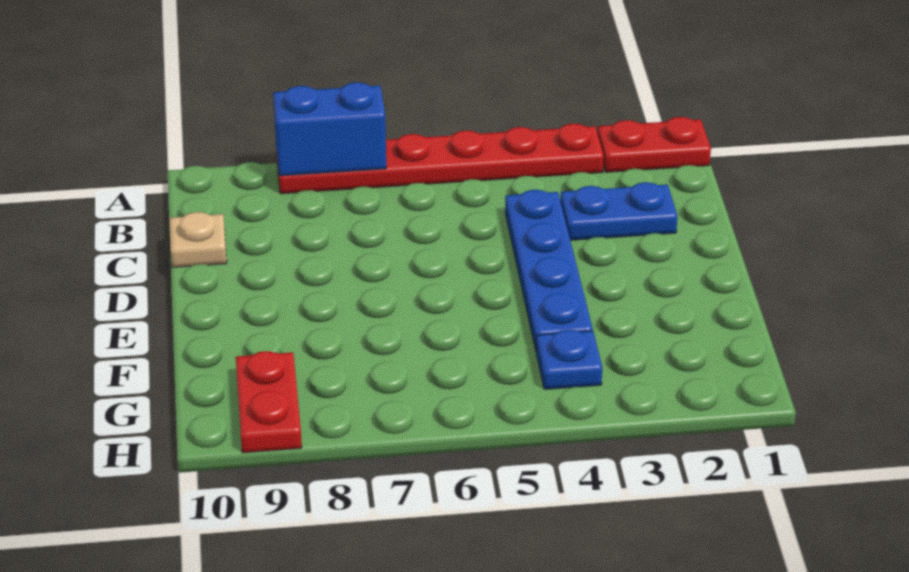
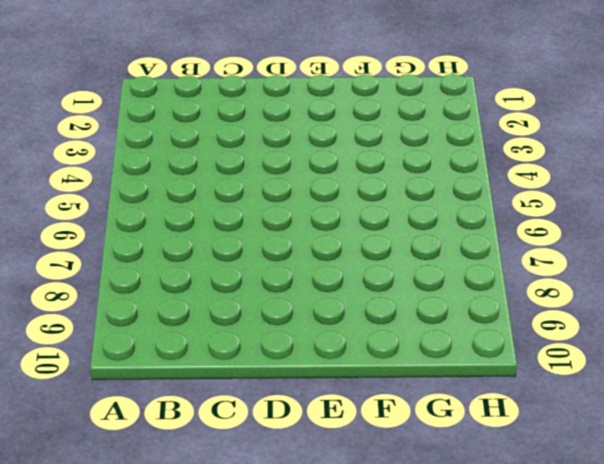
none -> red plate A1:A2 level 1
none -> red plate A3:A8 level 1

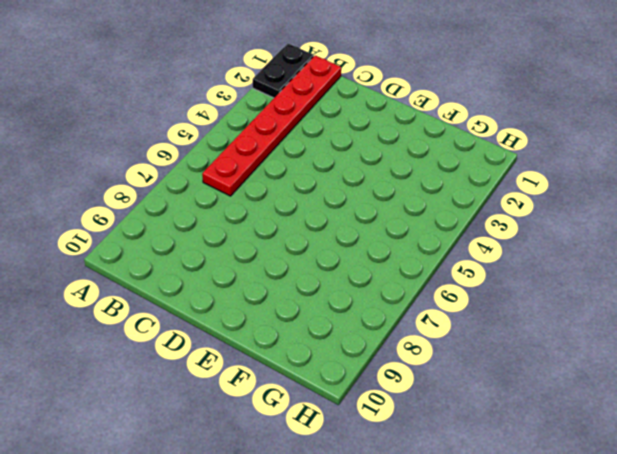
black plate A1:A2 level 1 -> red plate A1:A2 level 1
red plate B1:B6 level 1 -> red plate A3:A8 level 1
none -> blue plate C2:C3 level 1
none -> blue plate C4:F4 level 1

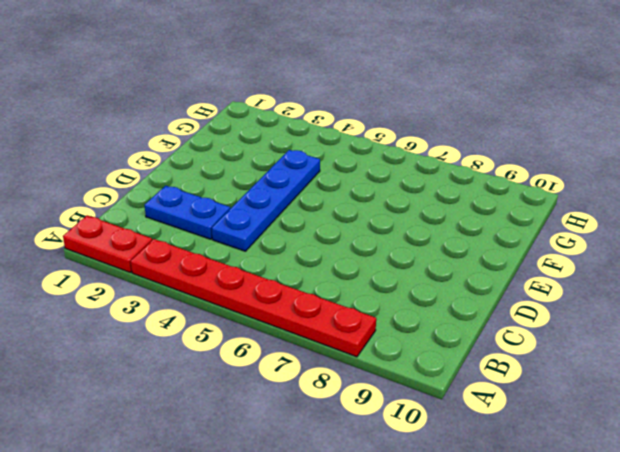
none -> tan plate C10 level 1
none -> blue plate G4 level 1

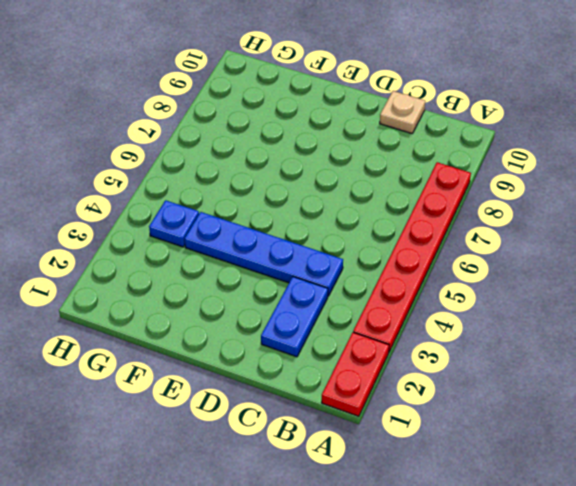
none -> red plate G9:H9 level 1
none -> blue brick A7:A8 level 2

